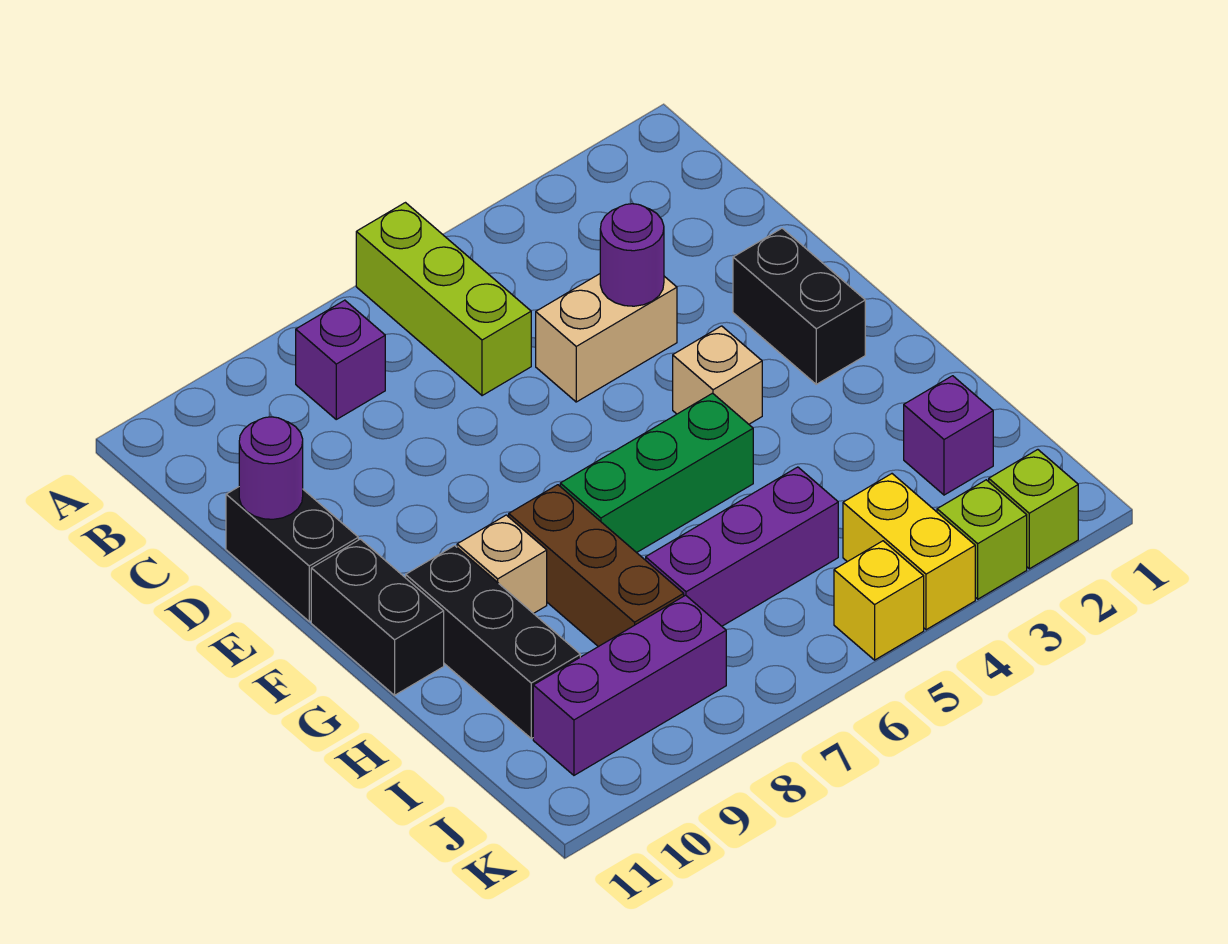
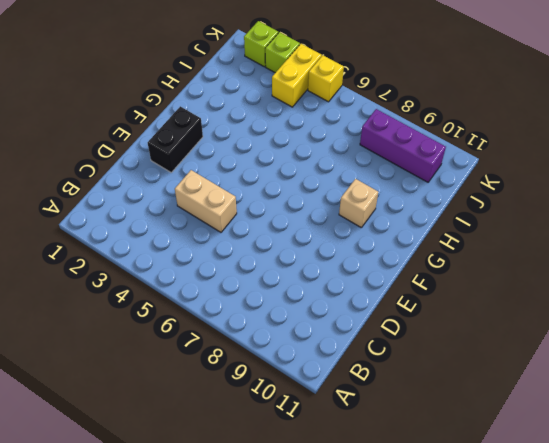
none -> lime brick A6:C6 level 1
none -> purple brick B8 level 1
none -> black brick D11:E11 level 1

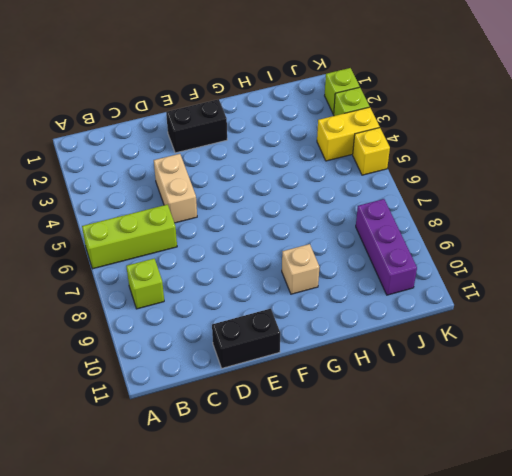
lime brick B8 level 1 -> purple brick B8 level 1
none -> tan brick F4 level 1
none -> black brick F11:G11 level 1
none -> green brick G5:G7 level 1

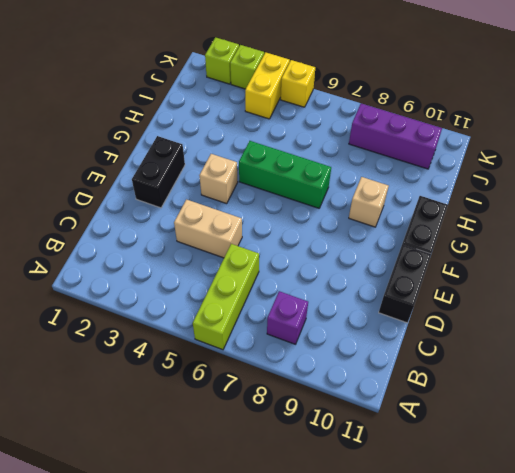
none -> brown brick G8:I8 level 1
none -> black brick G10:I10 level 1
none -> purple brick I2 level 1

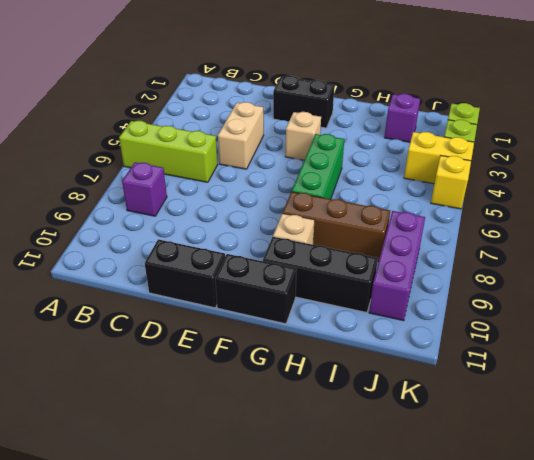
none -> purple brick I5:I7 level 1
none -> purple round brick D4 level 2
none -> purple round brick D11 level 2

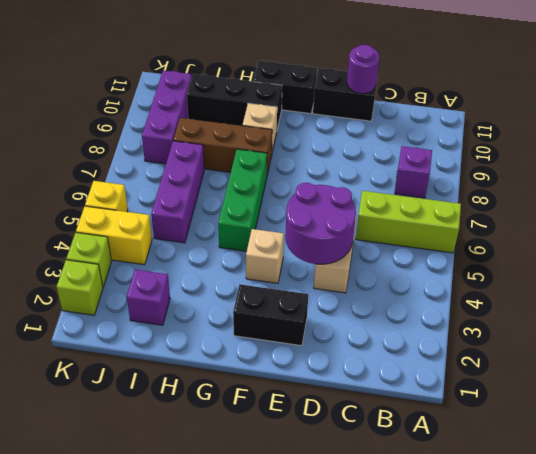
purple round brick D4:E5 level 2 -> purple round brick D4 level 2

